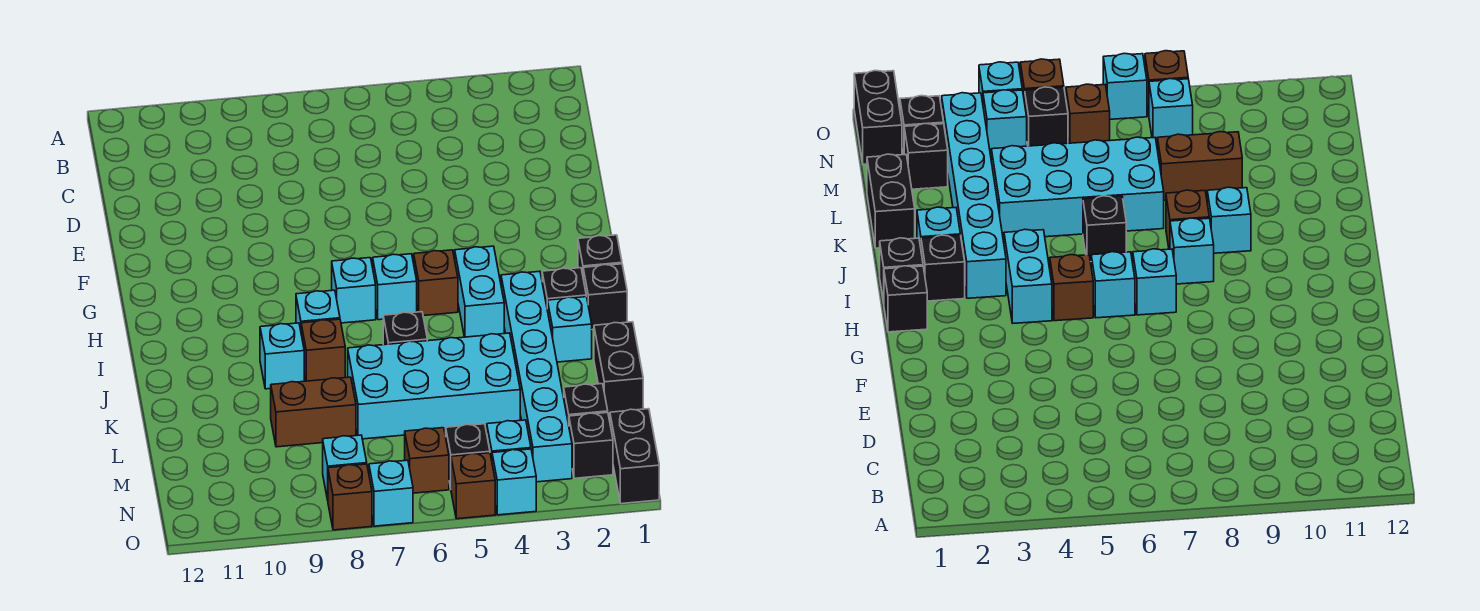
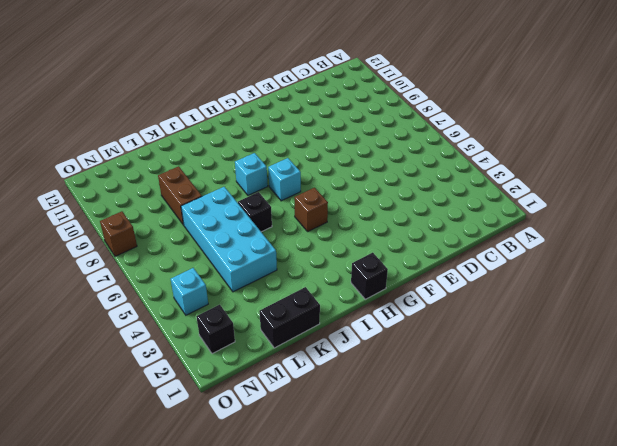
none -> cyan brick H4:I4 level 1
none -> cyan brick H6 level 1
none -> black brick I1 level 1

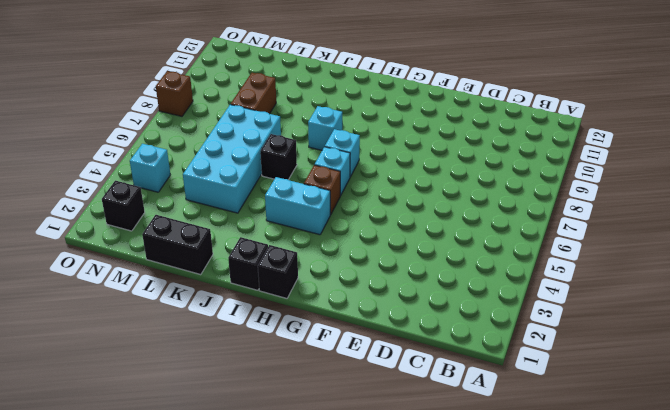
none -> black brick I2 level 1
none -> cyan brick I3:N3 level 1
none -> cyan brick J2 level 1

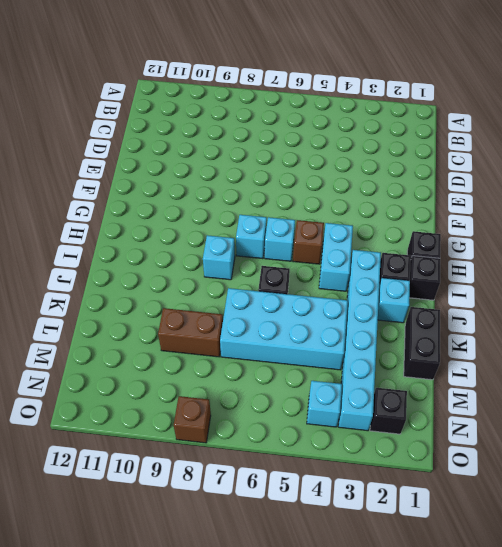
none -> brown brick J8 level 1
none -> cyan brick J9 level 1
none -> black brick M2 level 1

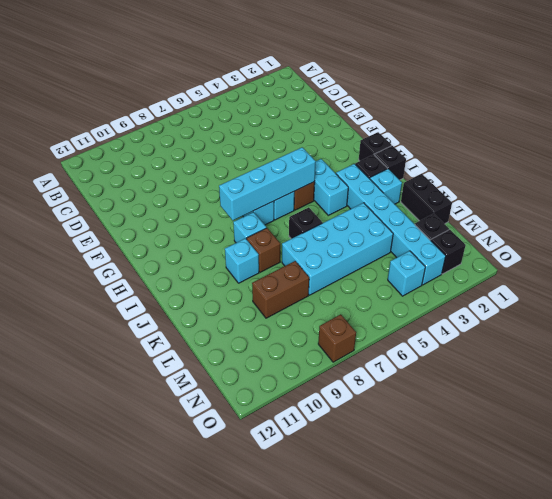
cyan brick H5:H8 level 2 -> none
none -> black brick N1:O1 level 1
none -> black brick N5 level 1
none -> brown brick N6 level 1

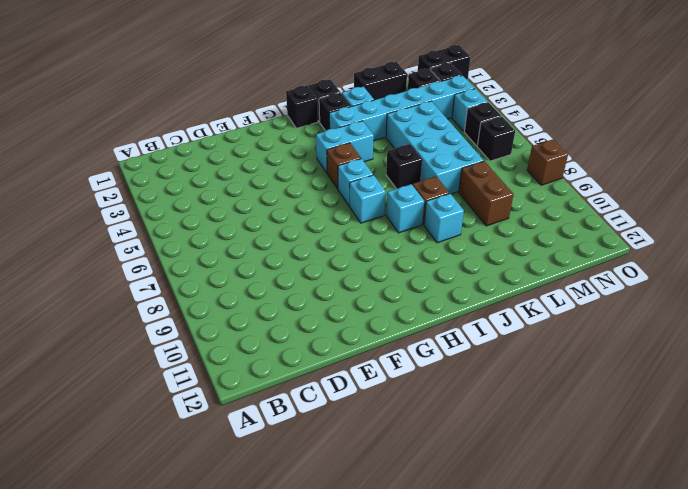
black brick N6 level 1 -> brown brick N6 level 1
none -> cyan brick N8 level 1
none -> cyan brick O4 level 1
none -> brown brick O5 level 1

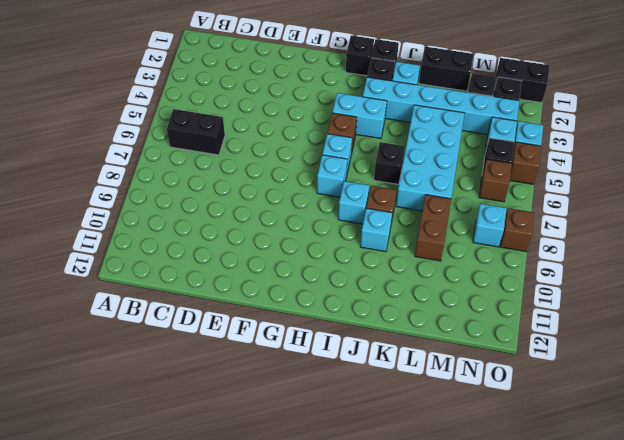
black brick B6:C6 level 1 -> none
none -> cyan brick O7 level 1

